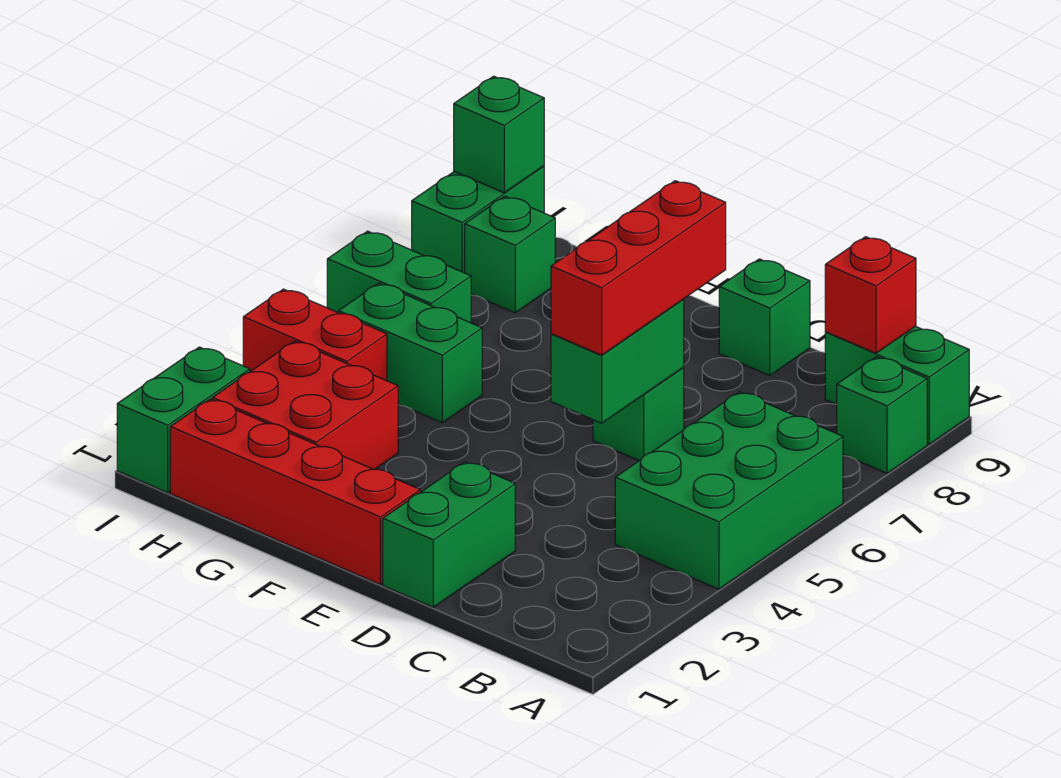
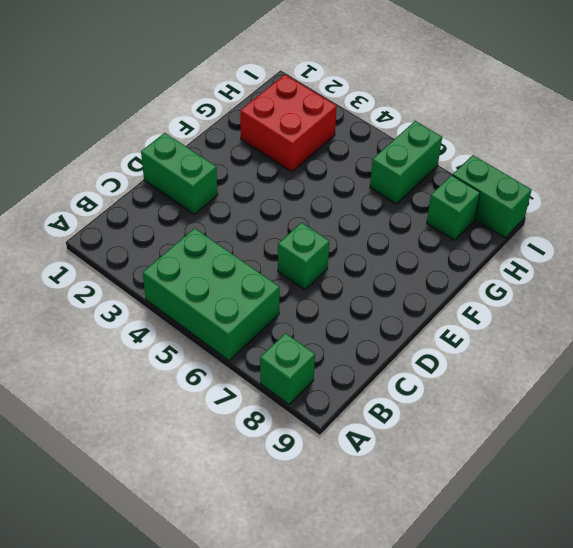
none -> green brick A9:B9 level 1
none -> green brick D9 level 1
none -> red brick E1:H1 level 1

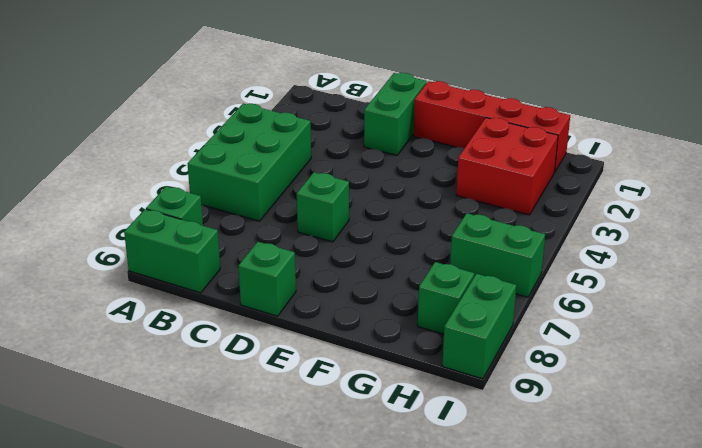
none -> green brick G5:H5 level 1
none -> red brick H4:I4 level 1
none -> green brick I1:I2 level 1

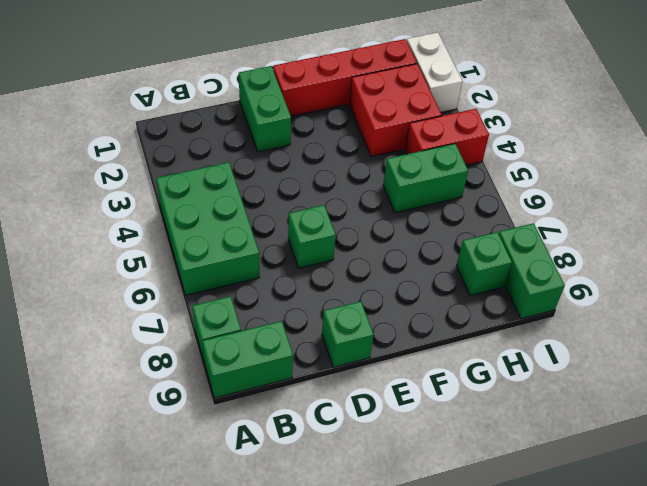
white brick I1:I2 level 1 -> green brick I1:I2 level 1
none -> green brick H6:I6 level 1
none -> red brick B9 level 2
none -> green brick D5:D6 level 2

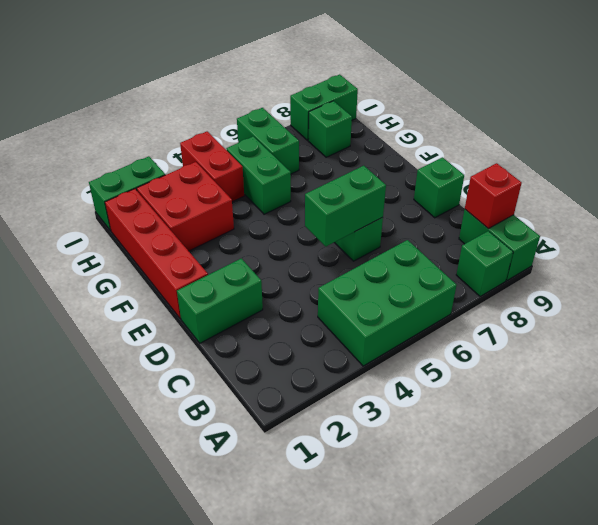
none -> green brick I9 level 2
none -> red brick D5:D7 level 3

